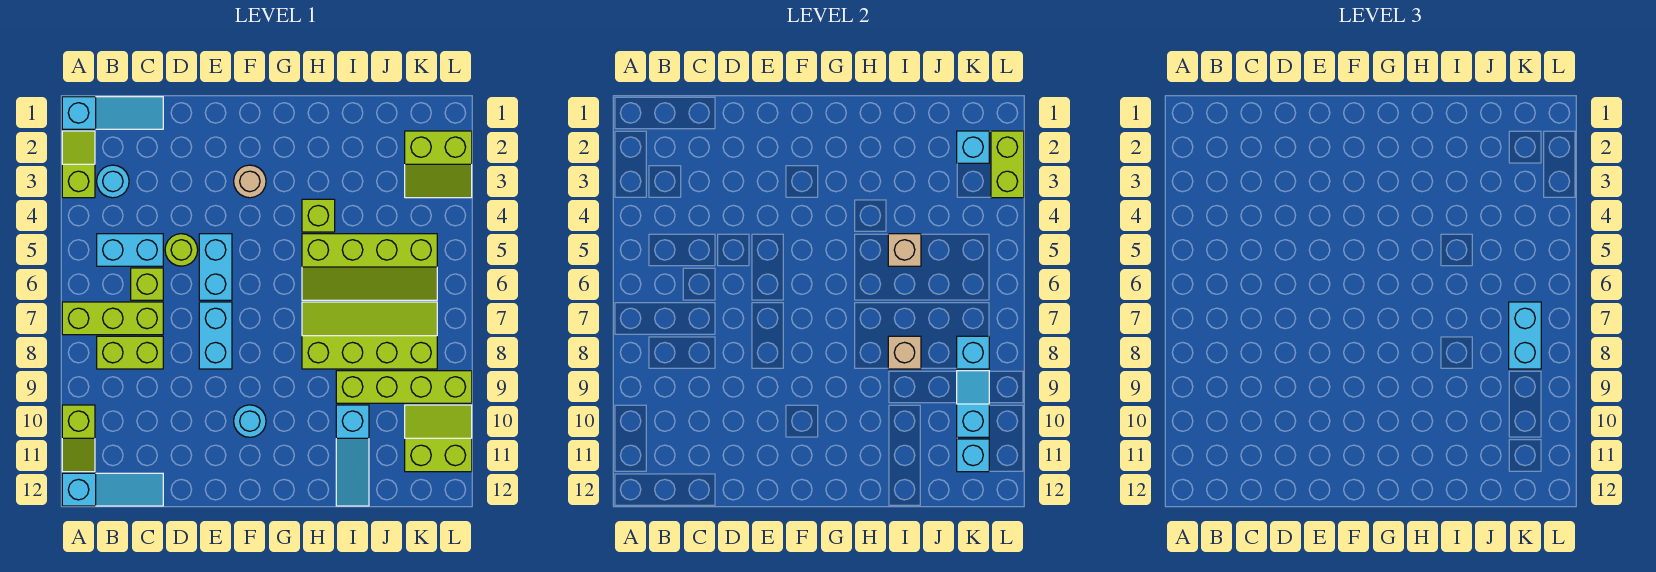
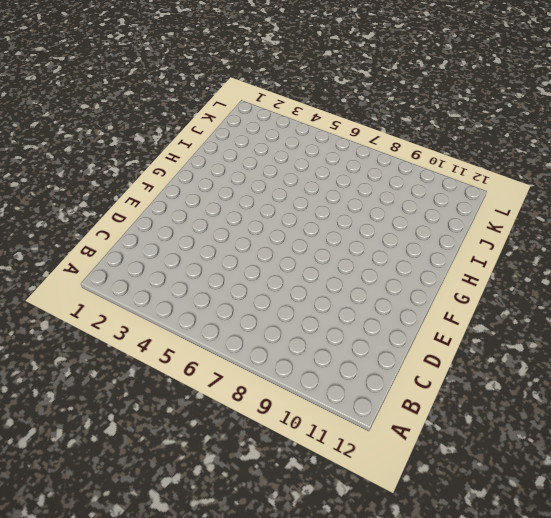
none -> cyan slope A1:C1 level 1 top A
none -> lime slope A2:A3 level 1 top 3
none -> lime brick A7:C7 level 1

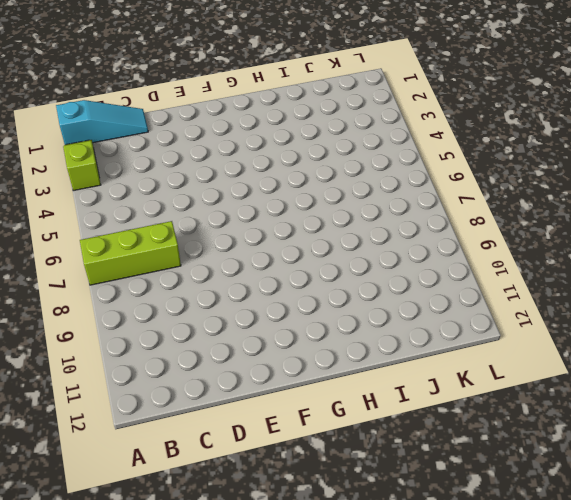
none -> lime slope A10:A11 level 1 top 10
none -> cyan slope A12:C12 level 1 top A
none -> cyan round brick B3 level 1

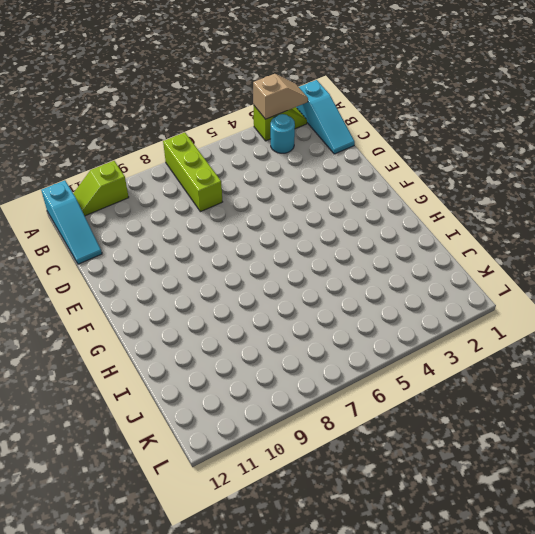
tan slope A2:A3 level 2 top 3 -> none
none -> cyan brick B5:C5 level 1
none -> lime brick B8:C8 level 1
none -> lime brick C6 level 1

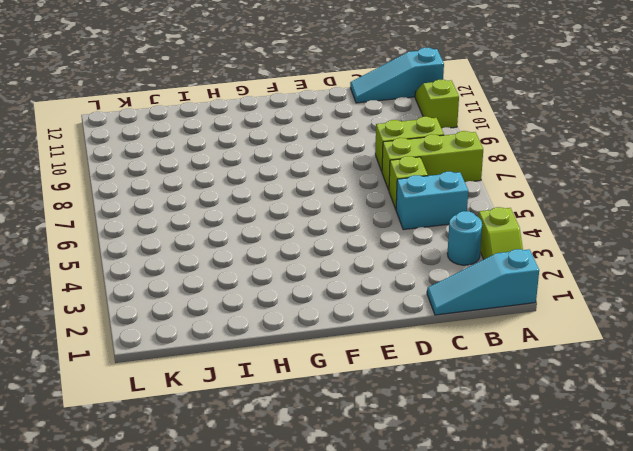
none -> lime round brick D5 level 1
none -> cyan brick E5:E6 level 1
none -> cyan brick E7:E8 level 1

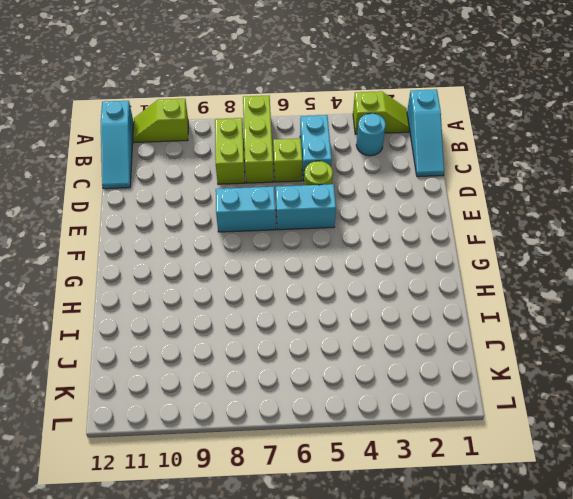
none -> tan round brick F3 level 1
none -> cyan round brick F10 level 1
none -> lime brick H4 level 1

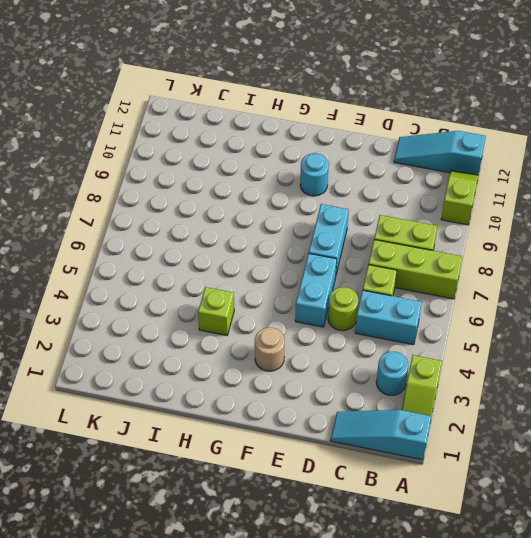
none -> lime slope H5:K6 level 1 top 5
none -> lime slope H7:K8 level 1 top 8
none -> lime brick I9:L9 level 1

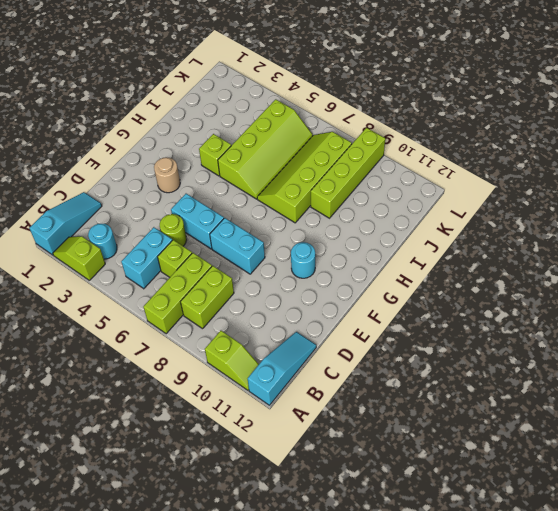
none -> cyan slope I10:I12 level 1 top 10
none -> lime slope K2:L3 level 1 top 2
none -> lime slope K10:L11 level 1 top 11

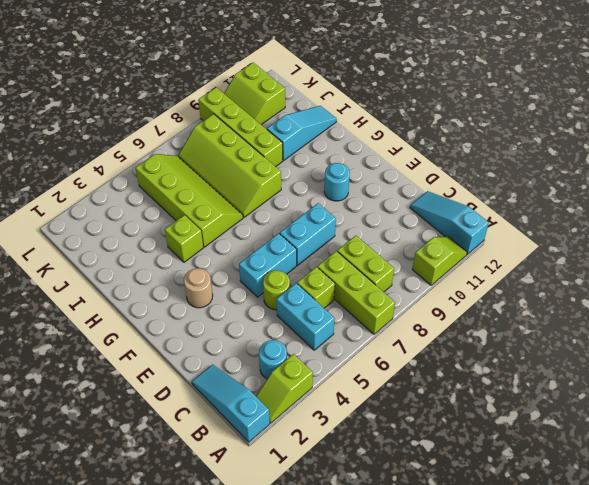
none -> lime slope K2:L3 level 1 top 2
none -> tan brick I5 level 2
none -> tan brick I8 level 2

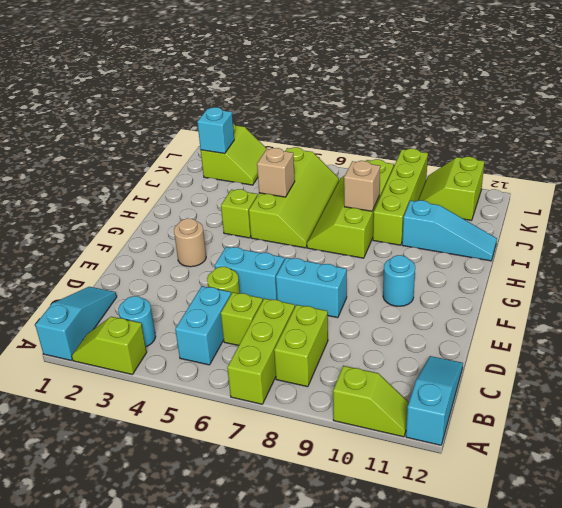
none -> cyan brick K8 level 2
none -> cyan slope K9:K10 level 2 top 10
none -> cyan brick K11 level 2

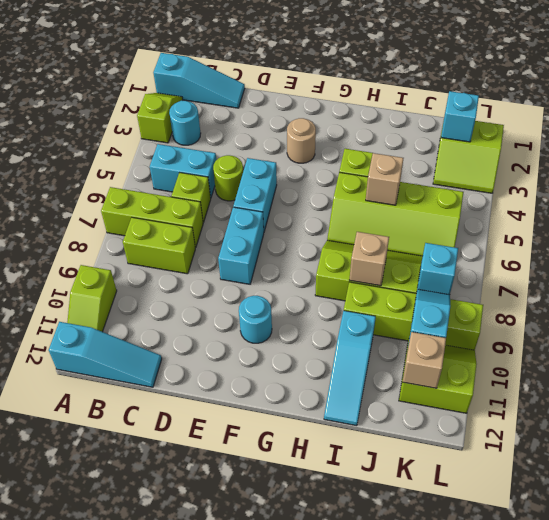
tan brick K11 level 2 -> cyan brick K11 level 2
none -> lime brick L2:L3 level 2
none -> cyan brick K7:K8 level 3

